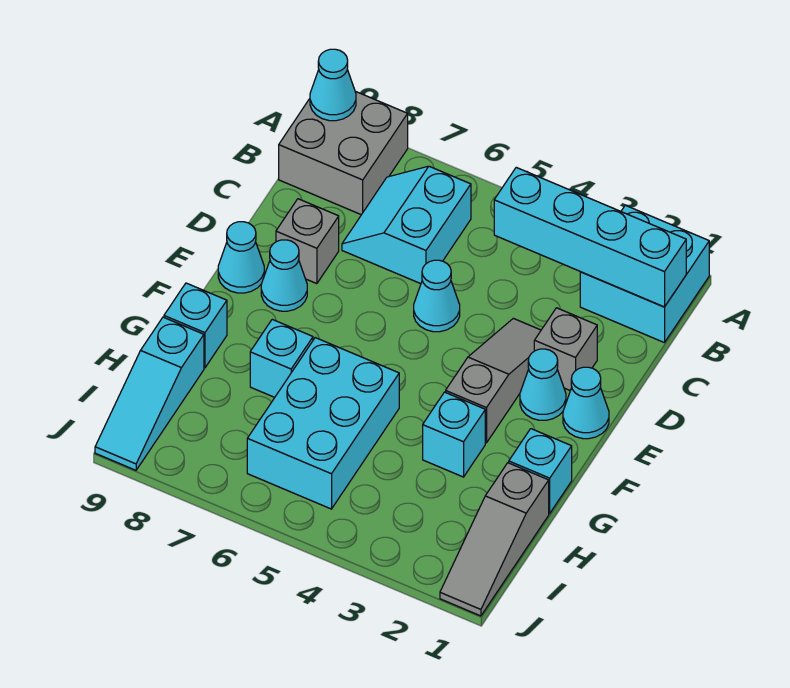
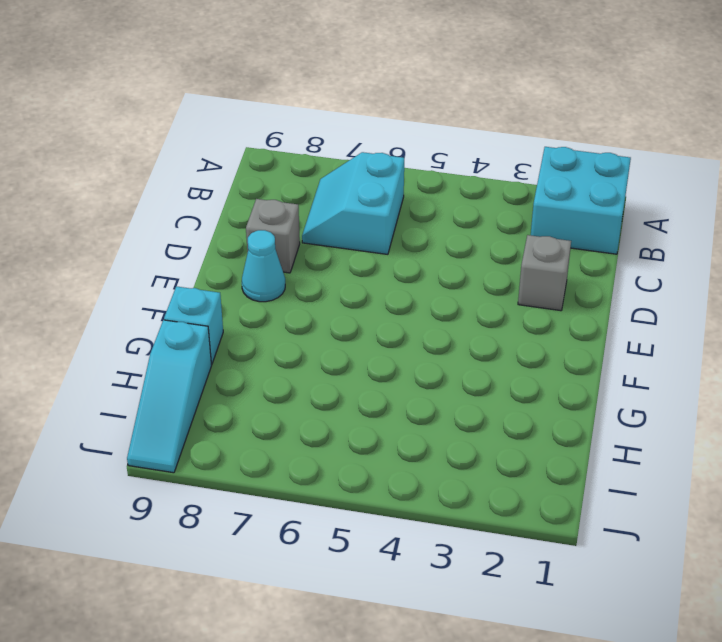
none -> grey brick A8:B9 level 1
none -> grey slope D3:F3 level 1 top F
none -> cyan cone D5 level 1

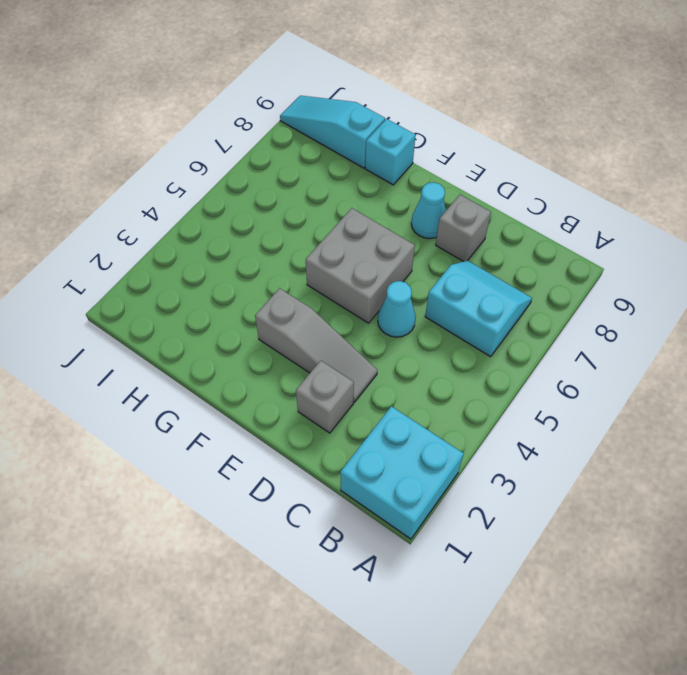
grey brick E5:F6 level 1 -> grey brick A8:B9 level 1
none -> cyan cone E1 level 1
none -> cyan cone E2 level 1
none -> cyan cone E9 level 1

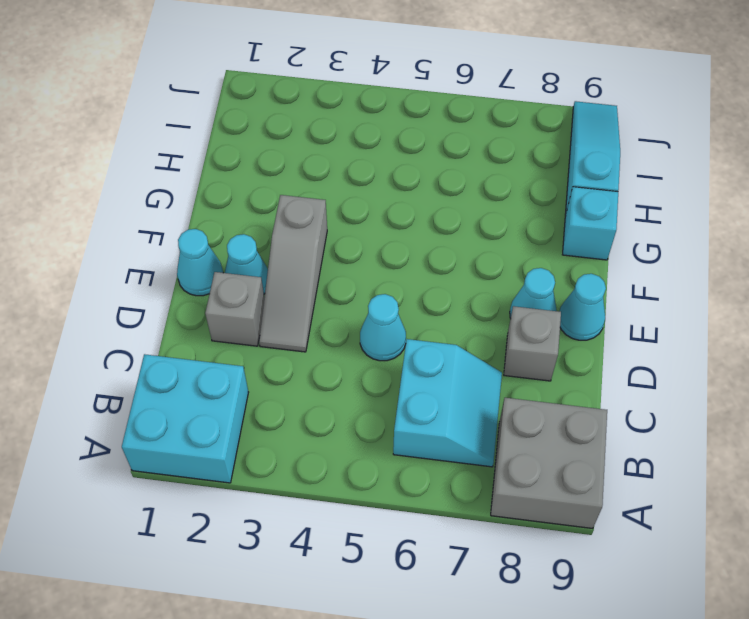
none -> cyan brick G1 level 1
none -> cyan brick G3 level 1
none -> cyan brick G5:I6 level 1

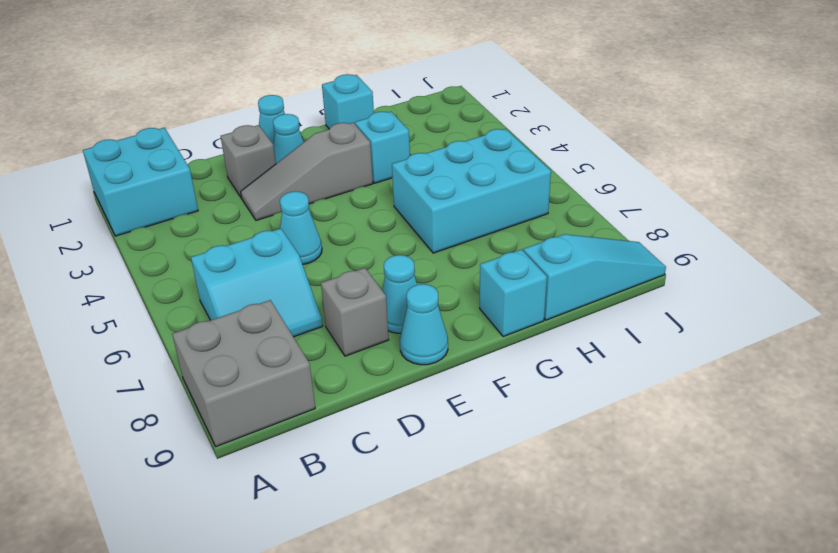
none -> cyan brick G7 level 1
none -> grey slope H1:J1 level 1 top H
none -> cyan cone A9 level 2

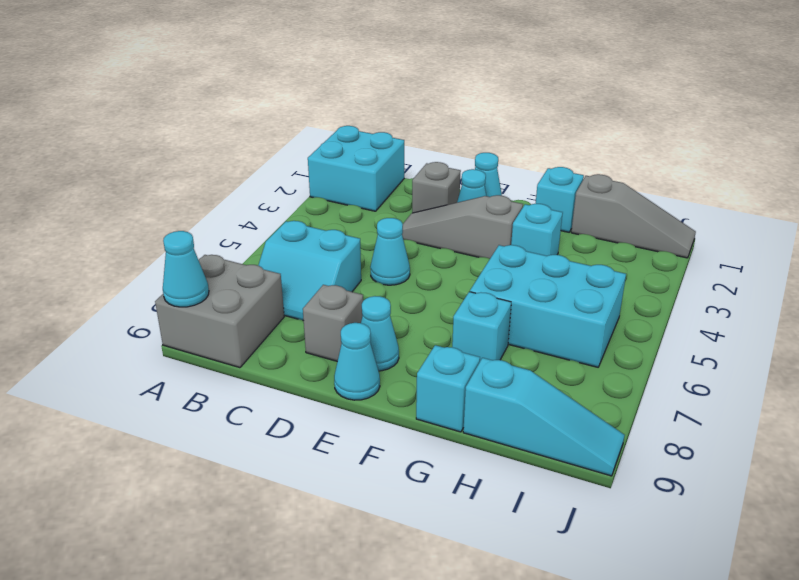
none -> cyan brick B1:B4 level 2

